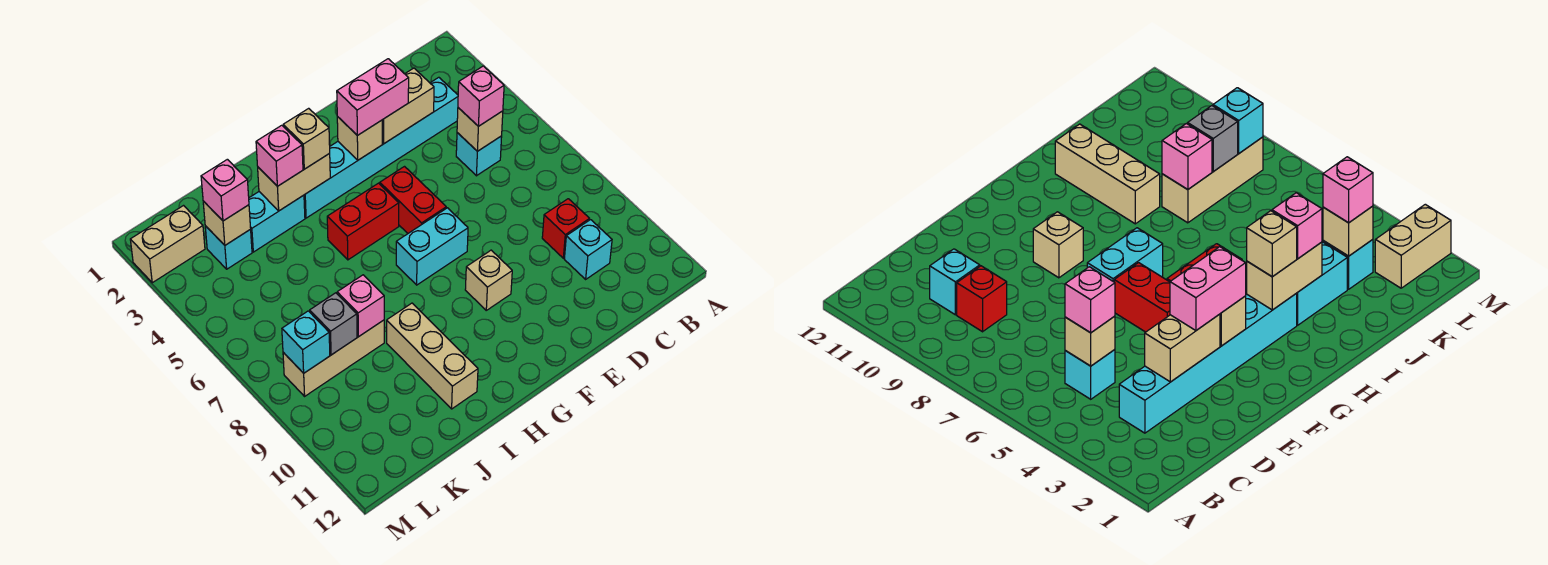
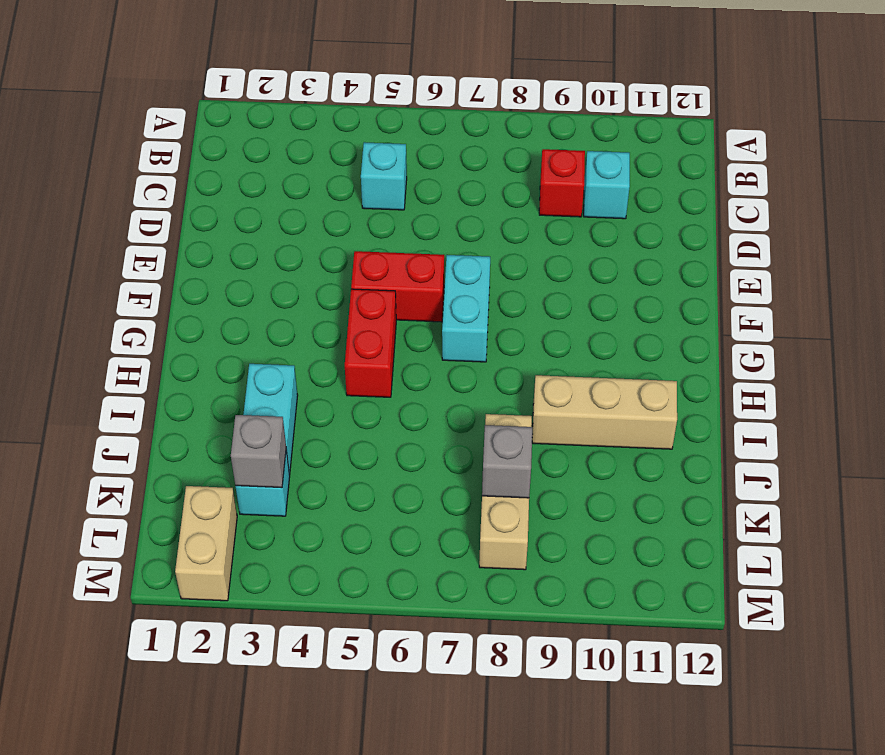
grey brick K3 level 2 -> tan brick K3 level 2
none -> cyan brick C3:H3 level 1
none -> tan brick F9 level 1
none -> tan brick C5 level 2

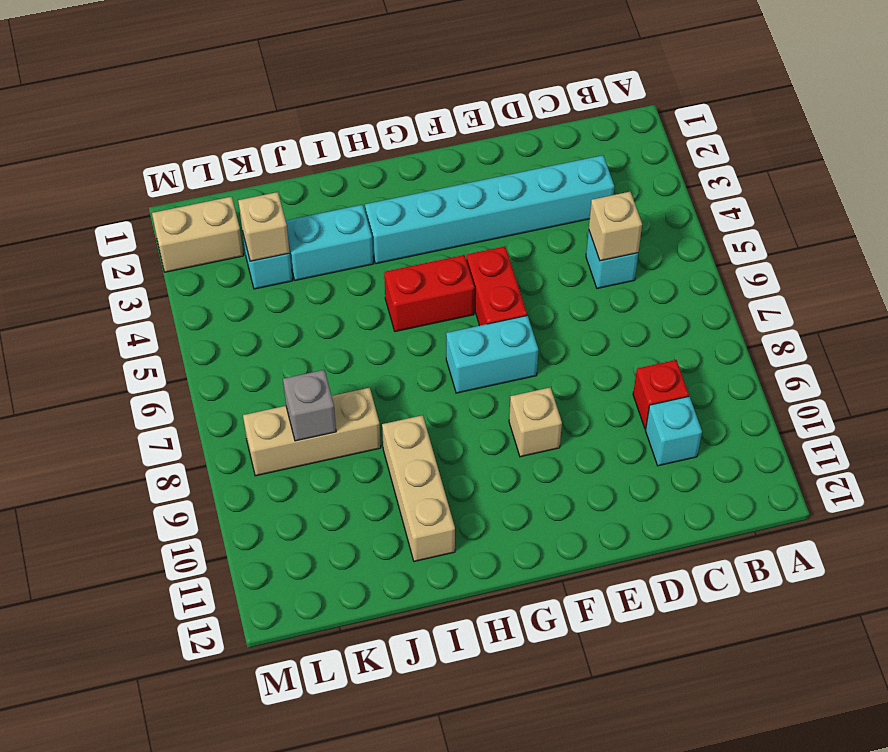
none -> tan brick D3:E3 level 2
none -> tan brick F3 level 2
none -> tan brick H3:I3 level 2

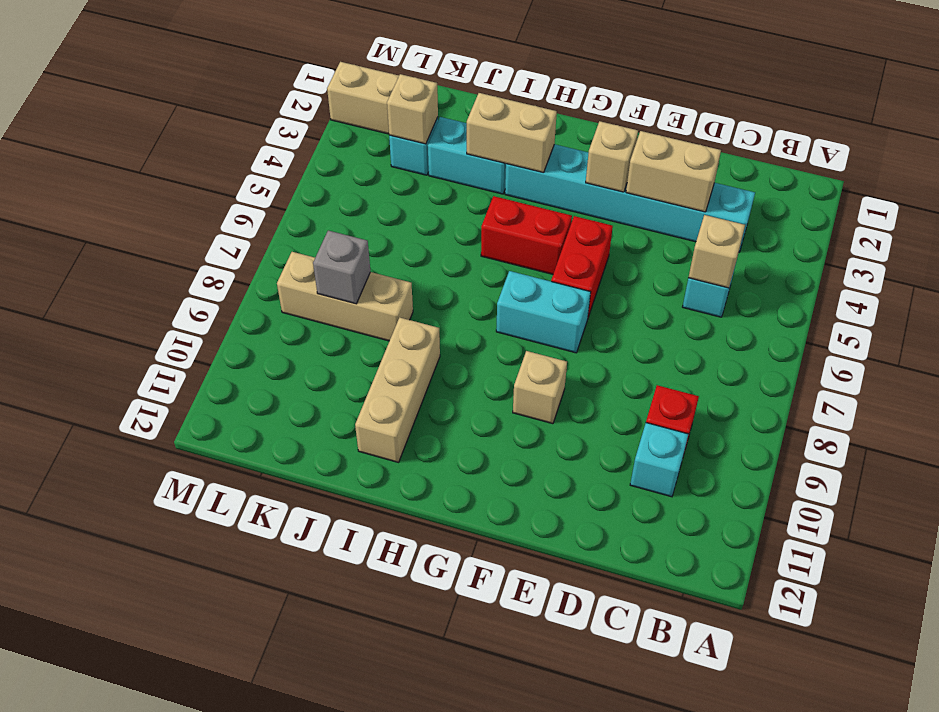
none -> pink brick J8 level 2
none -> cyan brick L8 level 2
none -> pink brick C5 level 3

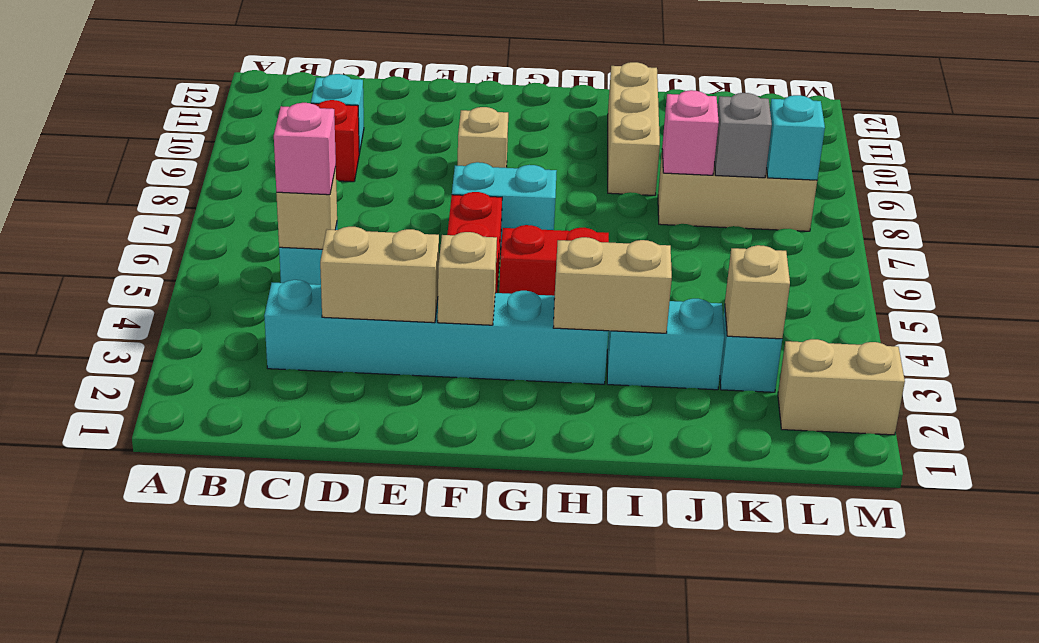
none -> pink brick E3:F3 level 3
none -> tan brick H3 level 3
none -> pink brick I3 level 3

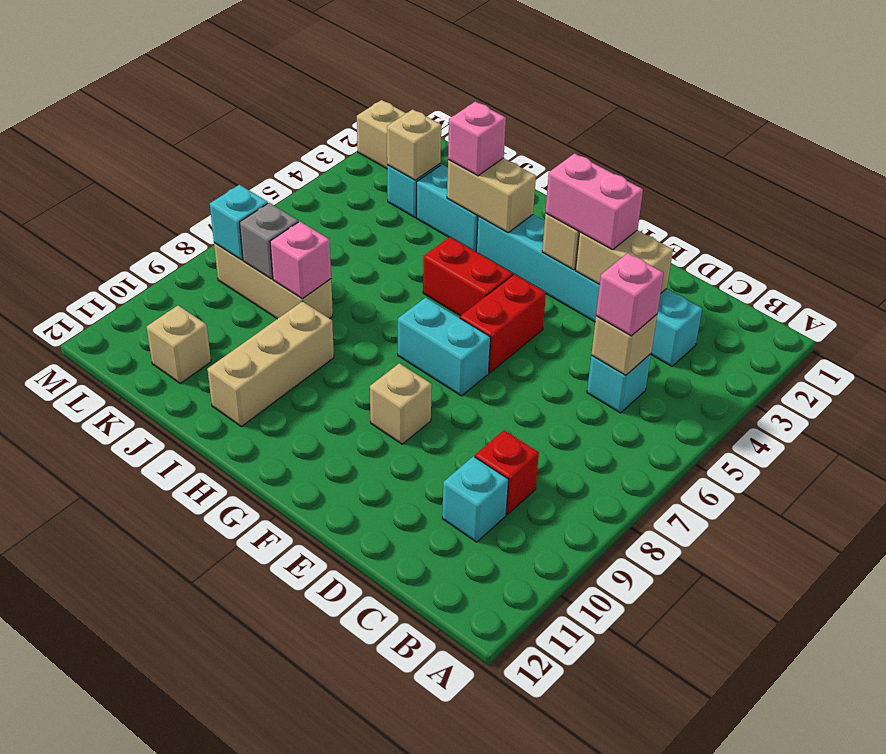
tan brick K11 level 1 -> tan brick H3 level 3
none -> pink brick K3 level 3

